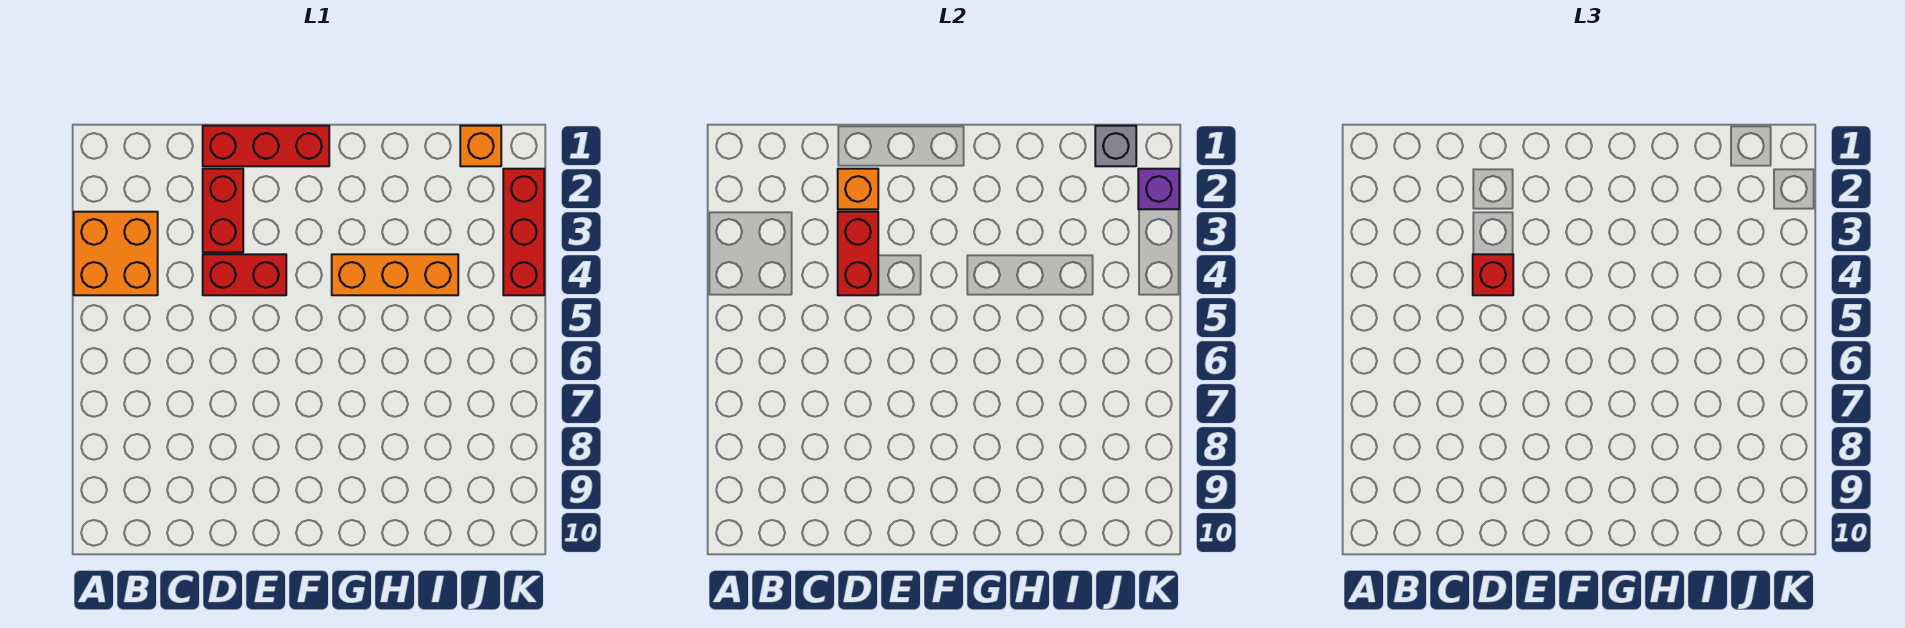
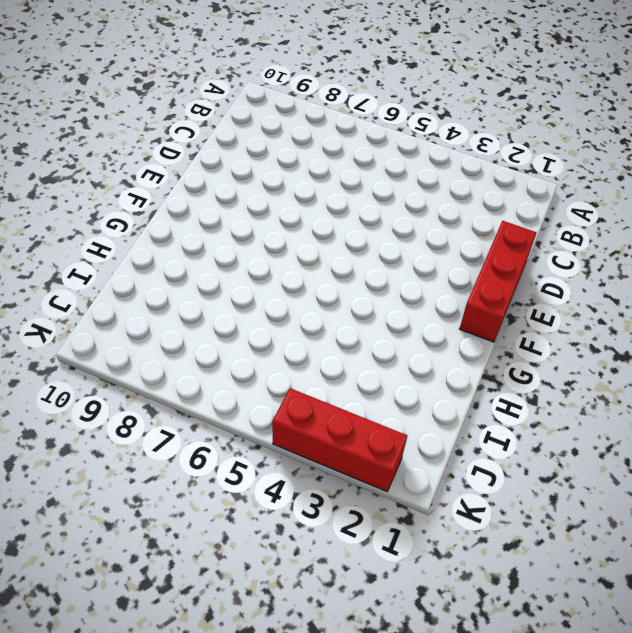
none -> orange brick A3:B4 level 1
none -> red brick D2:D3 level 1
none -> red brick D4:E4 level 1

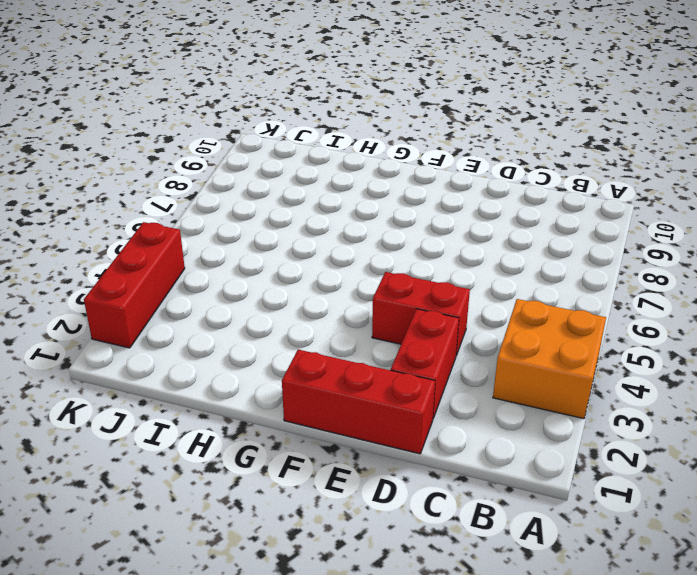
none -> orange brick G4:I4 level 1
none -> orange brick J1 level 1
none -> orange brick D2 level 2

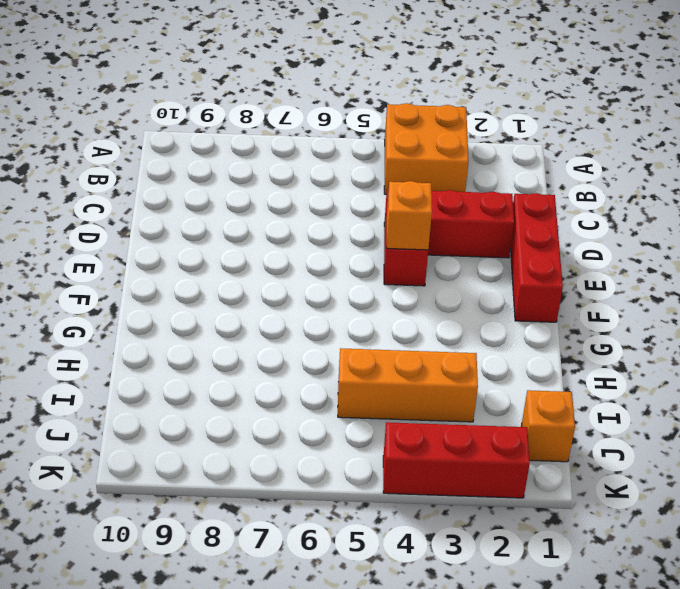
orange brick E4 level 2 -> orange brick D2 level 2
orange brick I3:I5 level 1 -> orange brick G4:I4 level 1
none -> red brick D3:D4 level 2
none -> grey brick J1 level 2
none -> purple brick K2 level 2

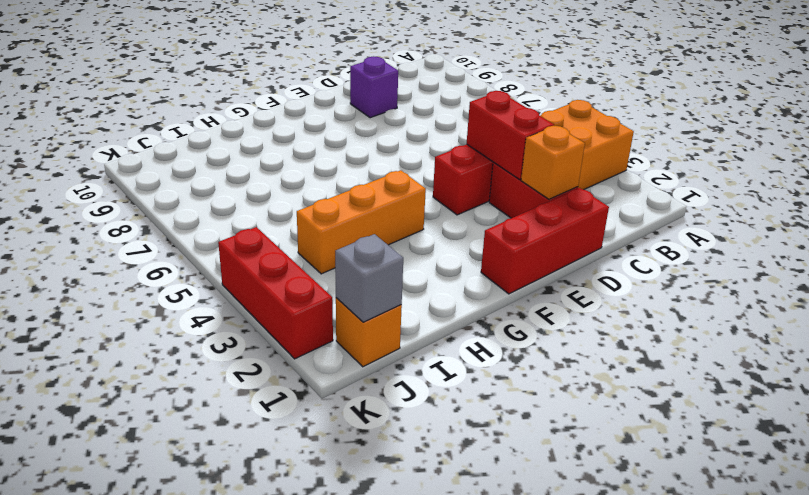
purple brick D9 level 1 -> purple brick K2 level 2
none -> red brick D4 level 3

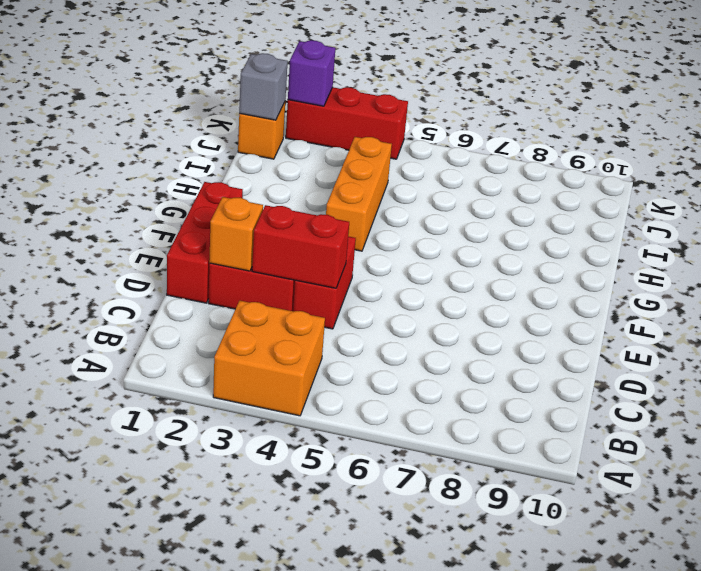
none -> red brick D4 level 3

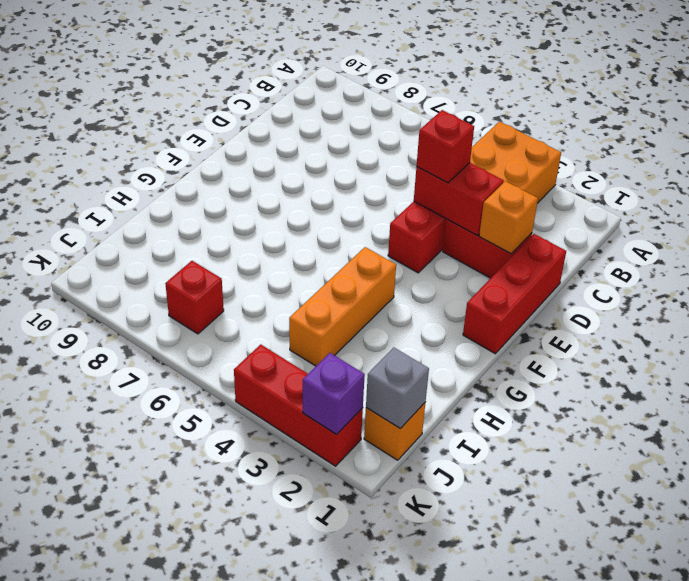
red brick J7 level 1 -> none

